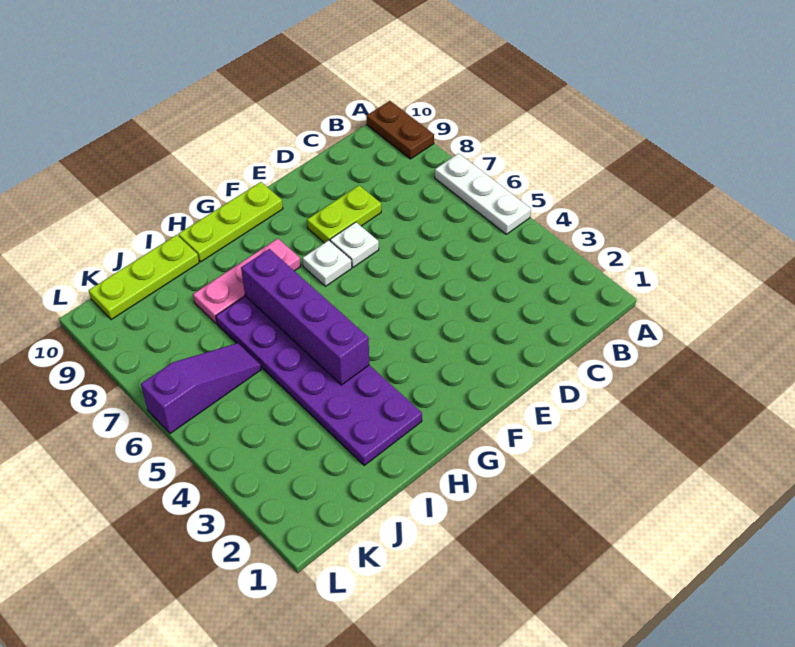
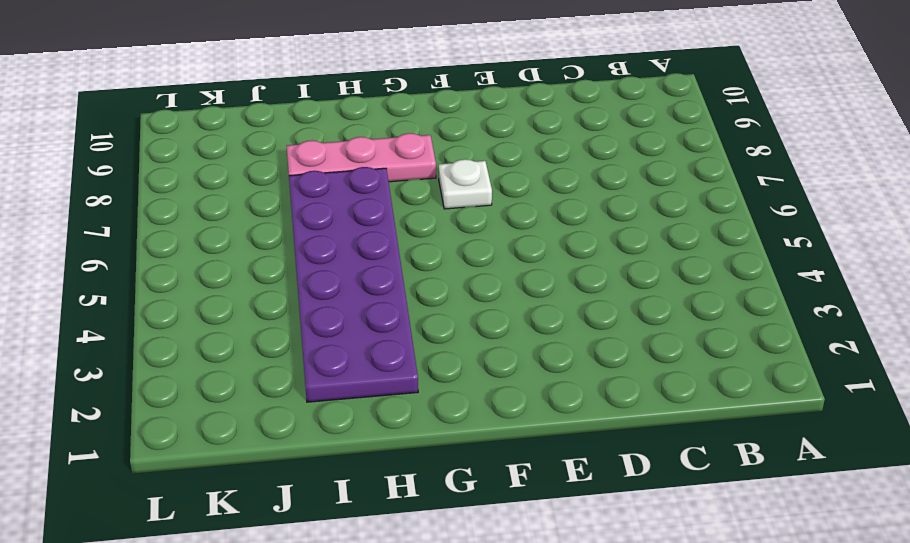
none -> white plate A5:A7 level 1
none -> brown plate A9:A10 level 1

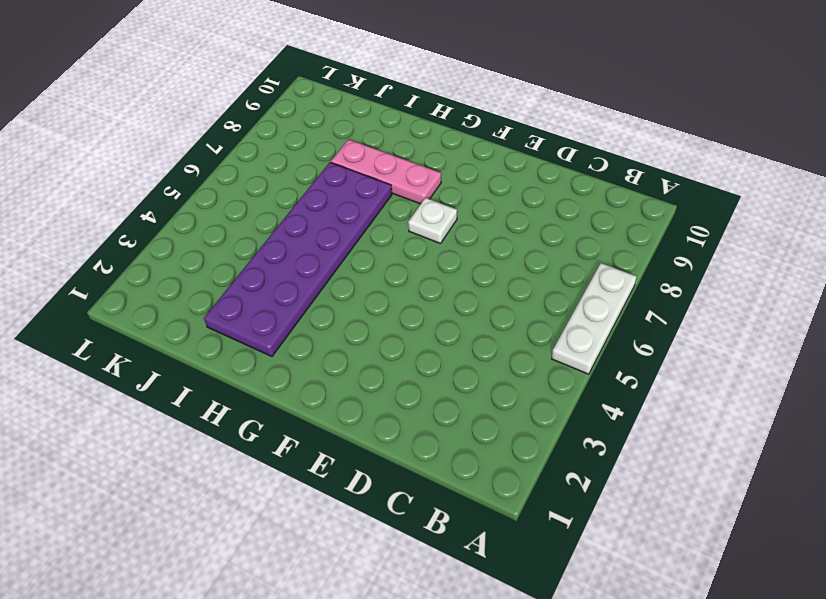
none -> brown plate A9:A10 level 1
none -> lime plate D8:E8 level 1

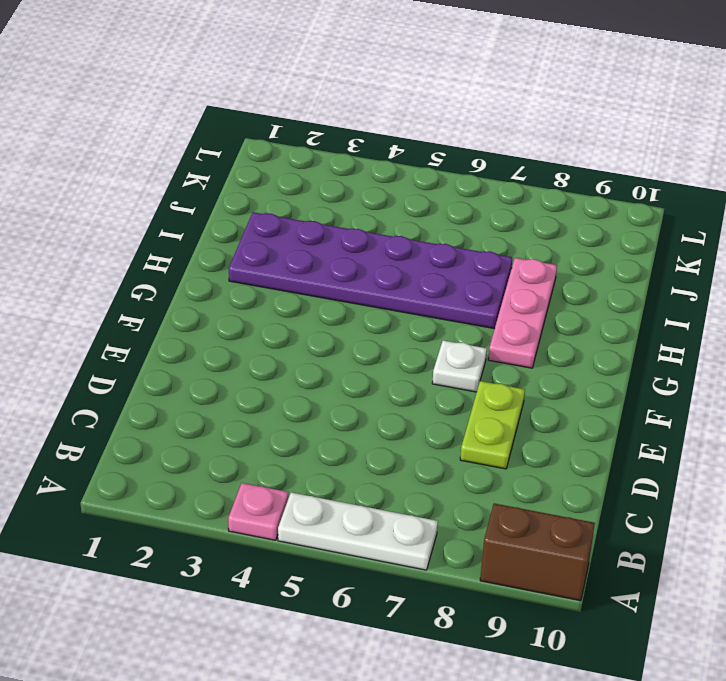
pink plate A4 level 1 -> none
brown brick A9:A10 level 1 -> brown plate A9:A10 level 1
none -> white plate E7 level 1
none -> lime plate F10:H10 level 1

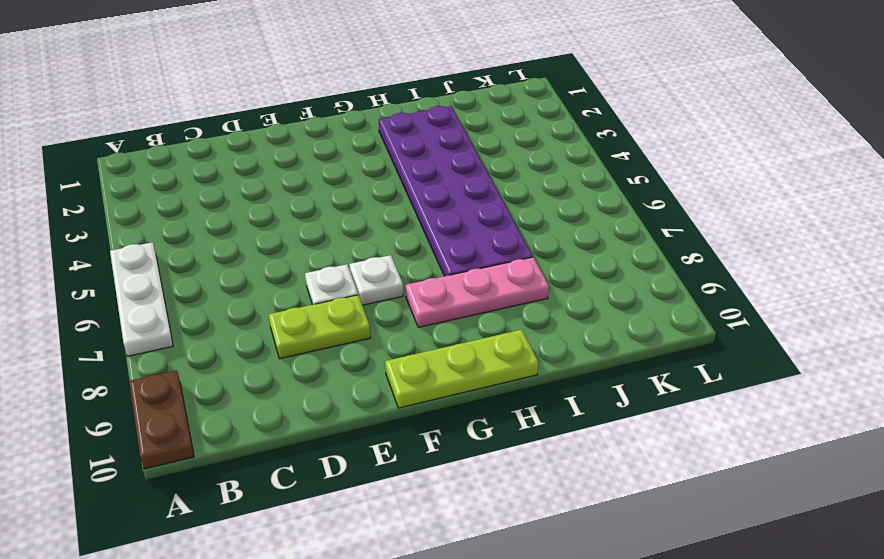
none -> lime plate I10:K10 level 1
none -> purple slope J6:L6 level 1 top L

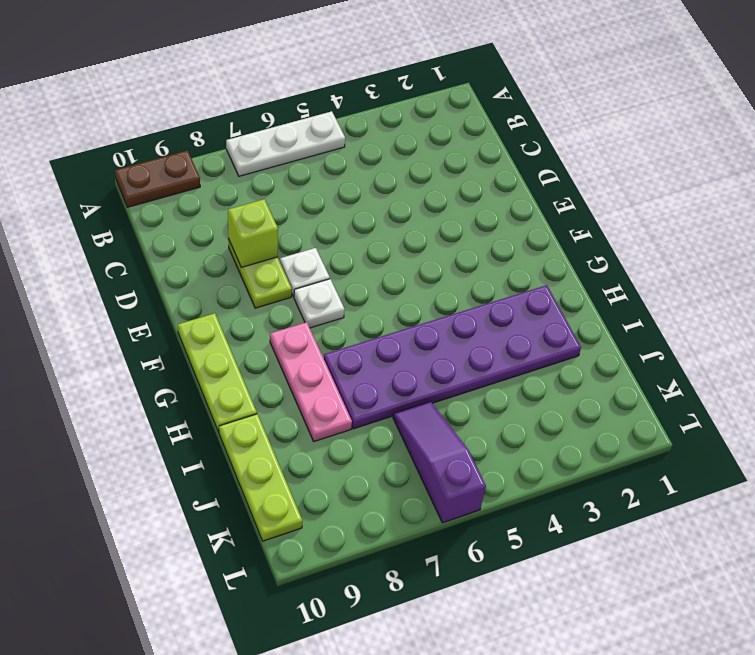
lime brick D8 level 2 -> none
none -> purple brick H4:H7 level 2

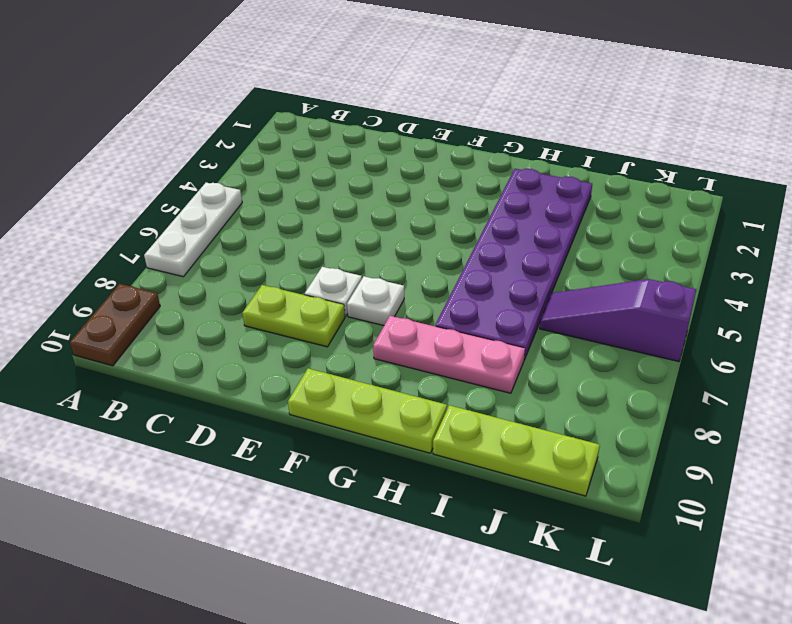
none -> purple brick H4:H7 level 2

